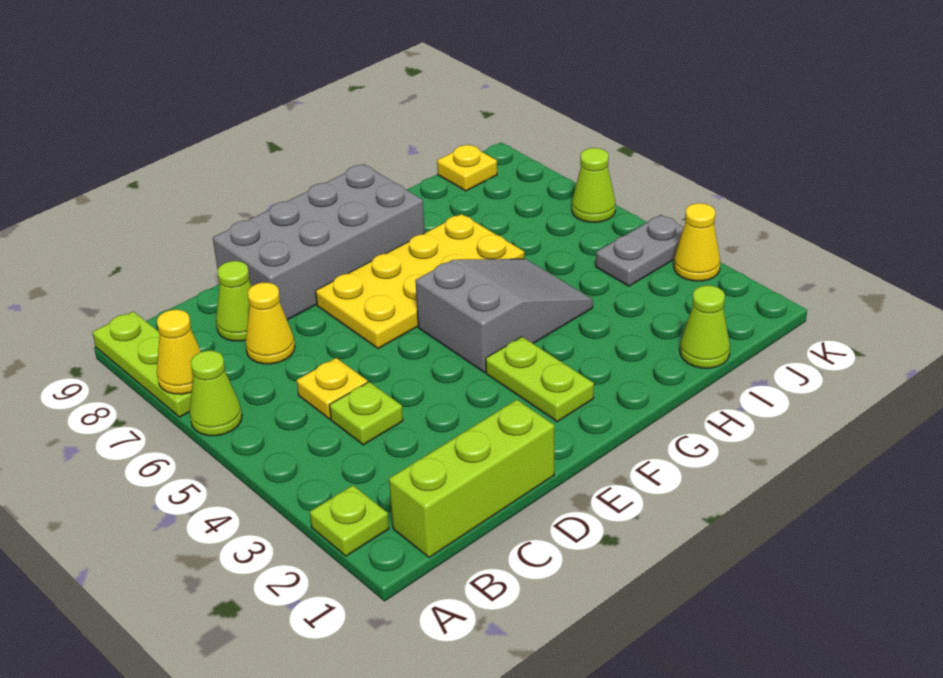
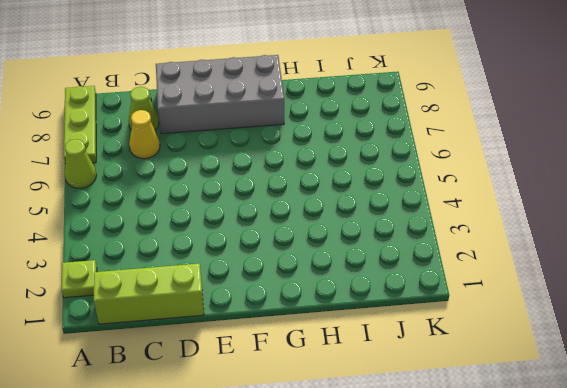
none -> lime plate C4 level 1
none -> yellow plate C5 level 1
none -> yellow plate E6:H7 level 1

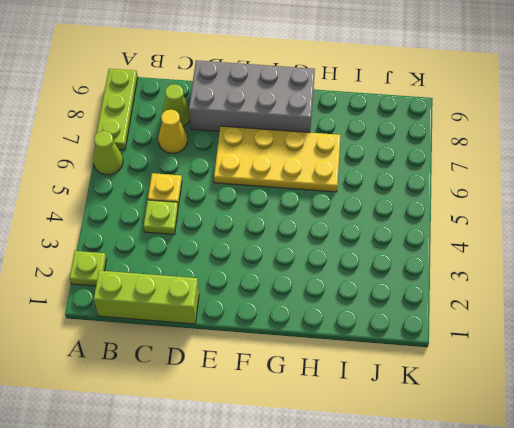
none -> lime plate F2:F3 level 1
none -> grey slope F4:H5 level 1 top F
none -> lime cone I1 level 1

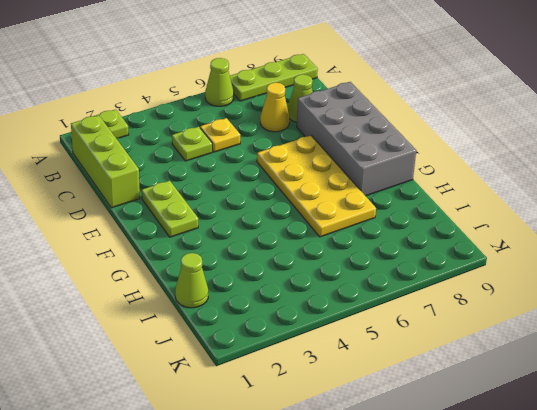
lime plate E2:F2 level 1 -> lime plate F2:F3 level 1
none -> grey slope F4:H5 level 1 top F
none -> grey plate J4:K4 level 1
none -> yellow plate J9 level 1

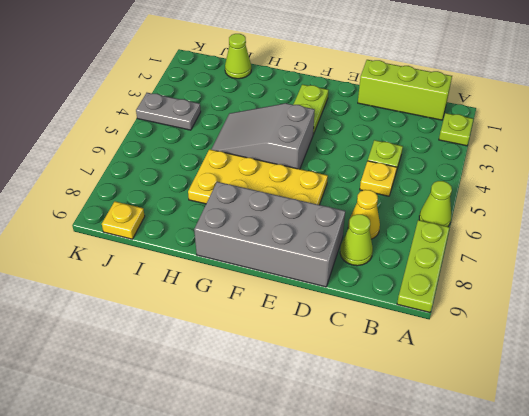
none -> yellow cone K3 level 1
none -> lime cone K6 level 1
none -> yellow cone A7 level 2

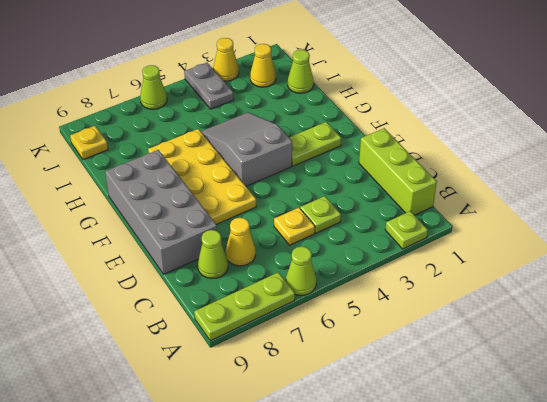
yellow cone J2 level 1 -> yellow cone A7 level 2

